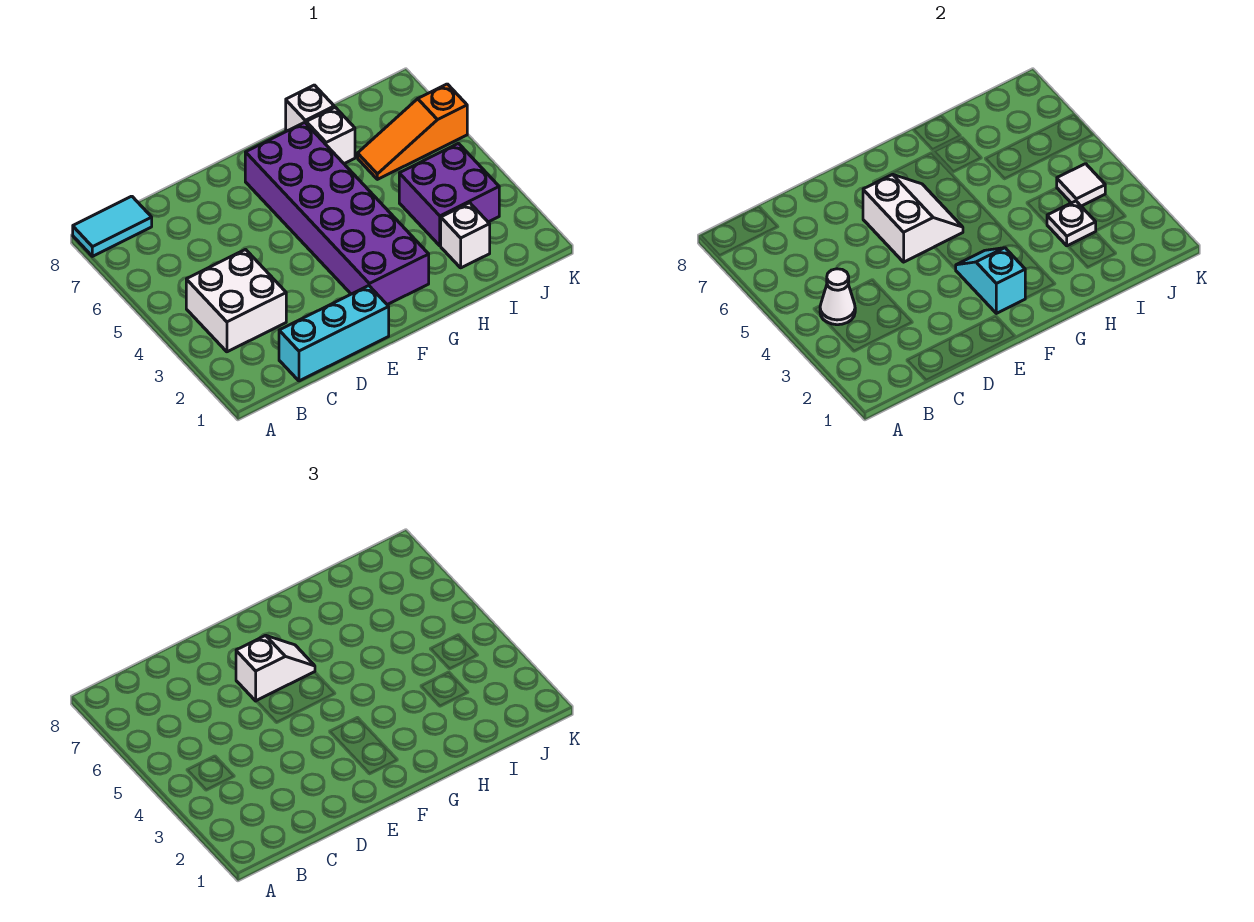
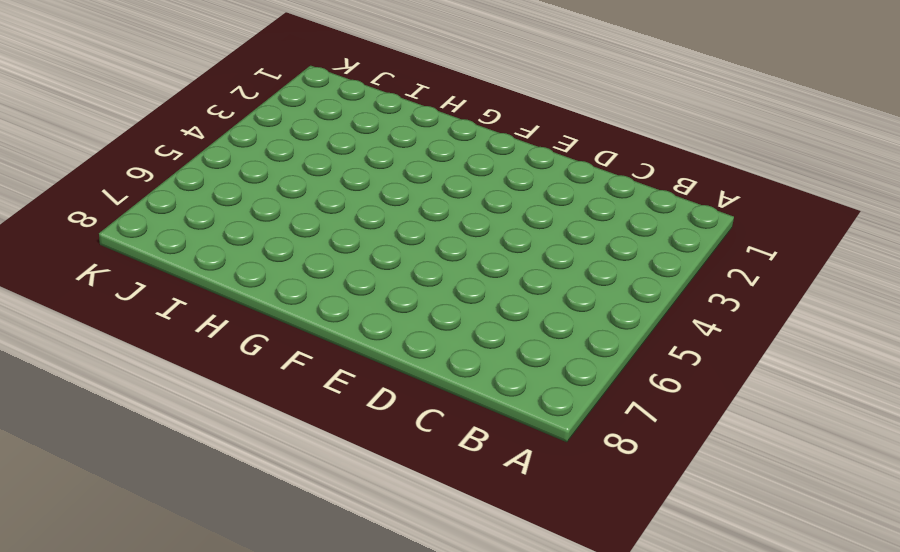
none -> cyan tile A8:B8 level 1
none -> white brick B3:C4 level 1
none -> cyan brick C1:E1 level 1

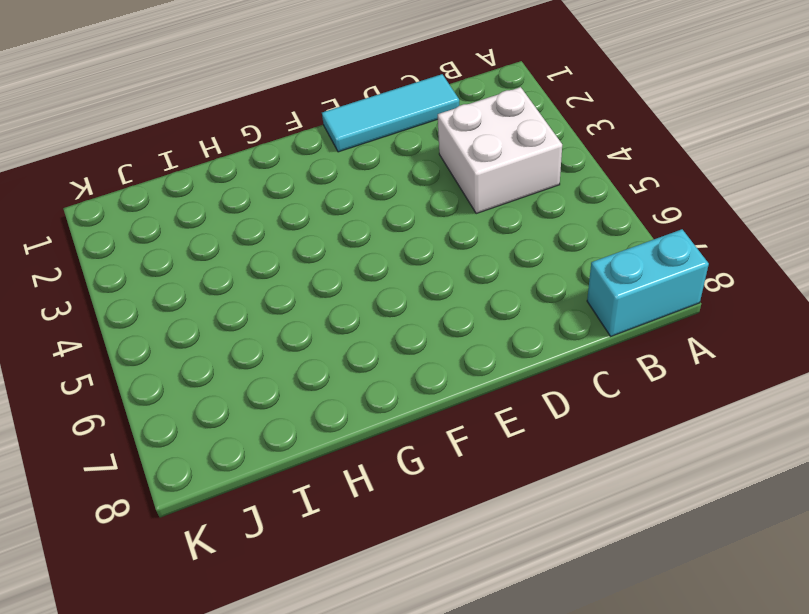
cyan brick A8:B8 level 1 -> cyan tile A8:B8 level 1
cyan tile C1:E1 level 1 -> cyan brick C1:E1 level 1
none -> purple brick F2:G7 level 1
none -> white brick H7 level 1
none -> white brick H8 level 1

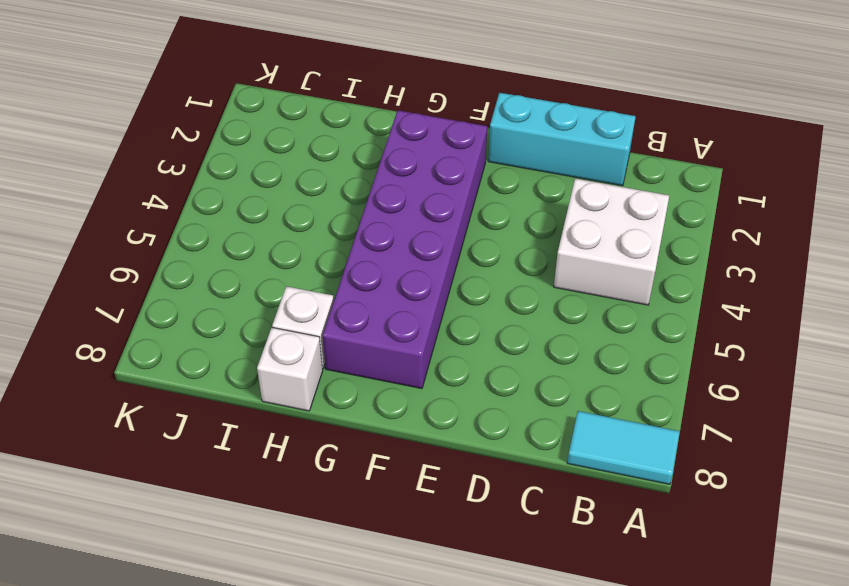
none -> white brick I2 level 1
none -> purple brick I3:J4 level 1
none -> orange slope I6:K6 level 1 top K

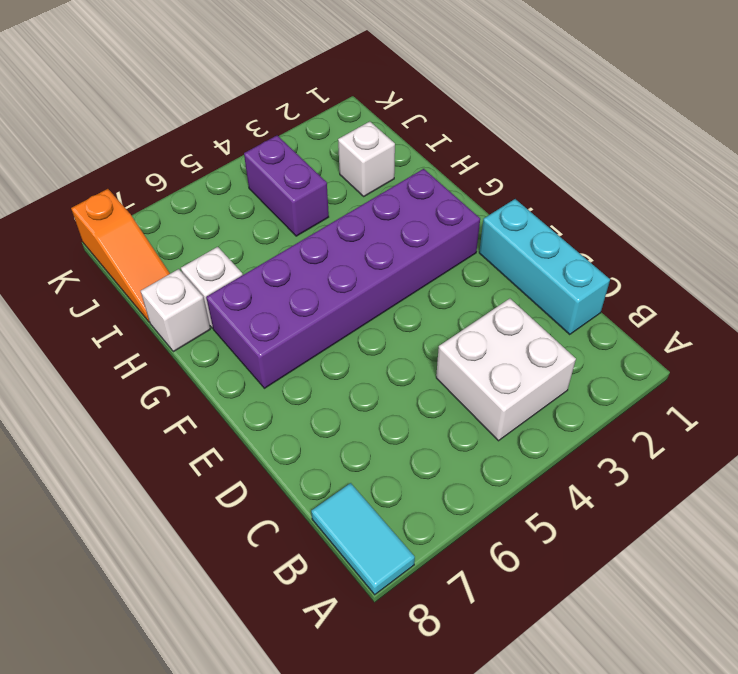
purple brick I4:J4 level 1 -> purple brick I3:J4 level 1
orange slope I8:K8 level 1 top K -> orange slope I6:K6 level 1 top K
none -> white cone B4 level 2
none -> white slope E5:F6 level 2 top E
none -> cyan slope F2:F3 level 2 top 2

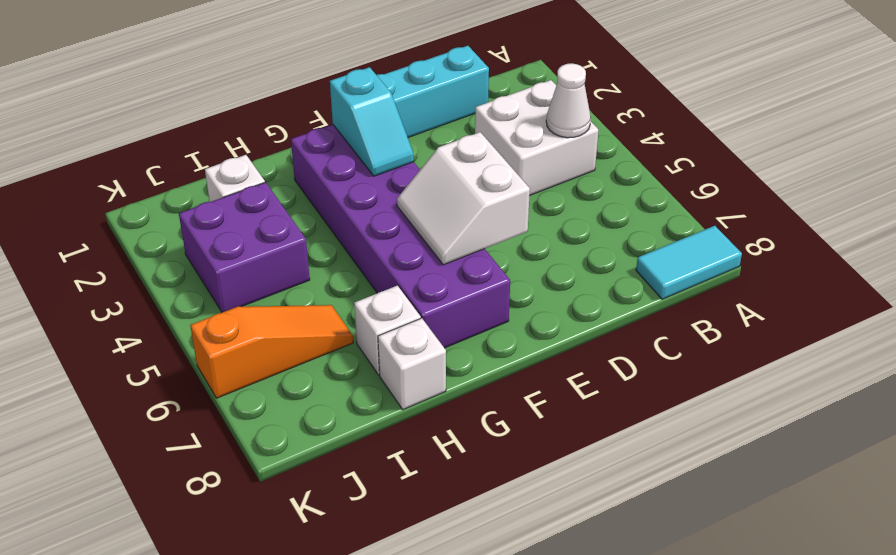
none -> white plate I3 level 2
none -> white tile J4 level 2
none -> white slope E6:F6 level 3 top E

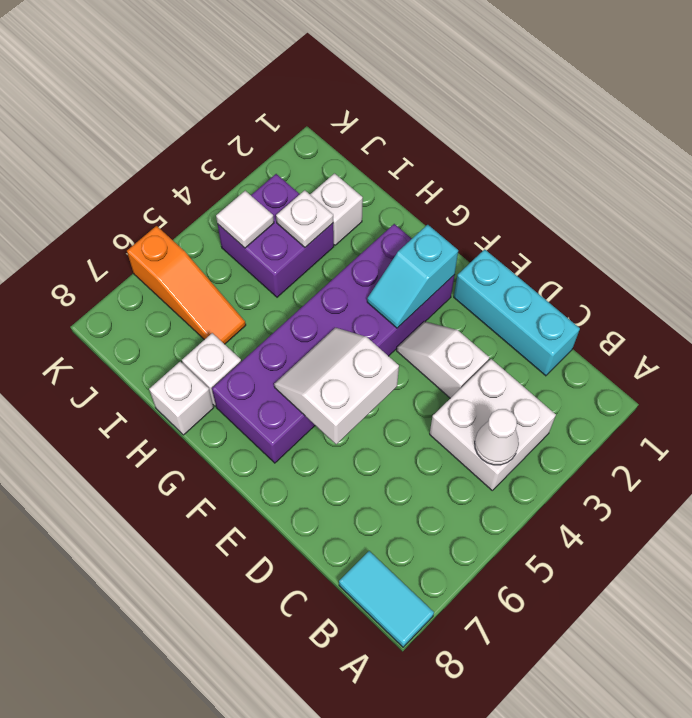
white slope D3:E3 level 1 top D -> white slope E6:F6 level 3 top E

